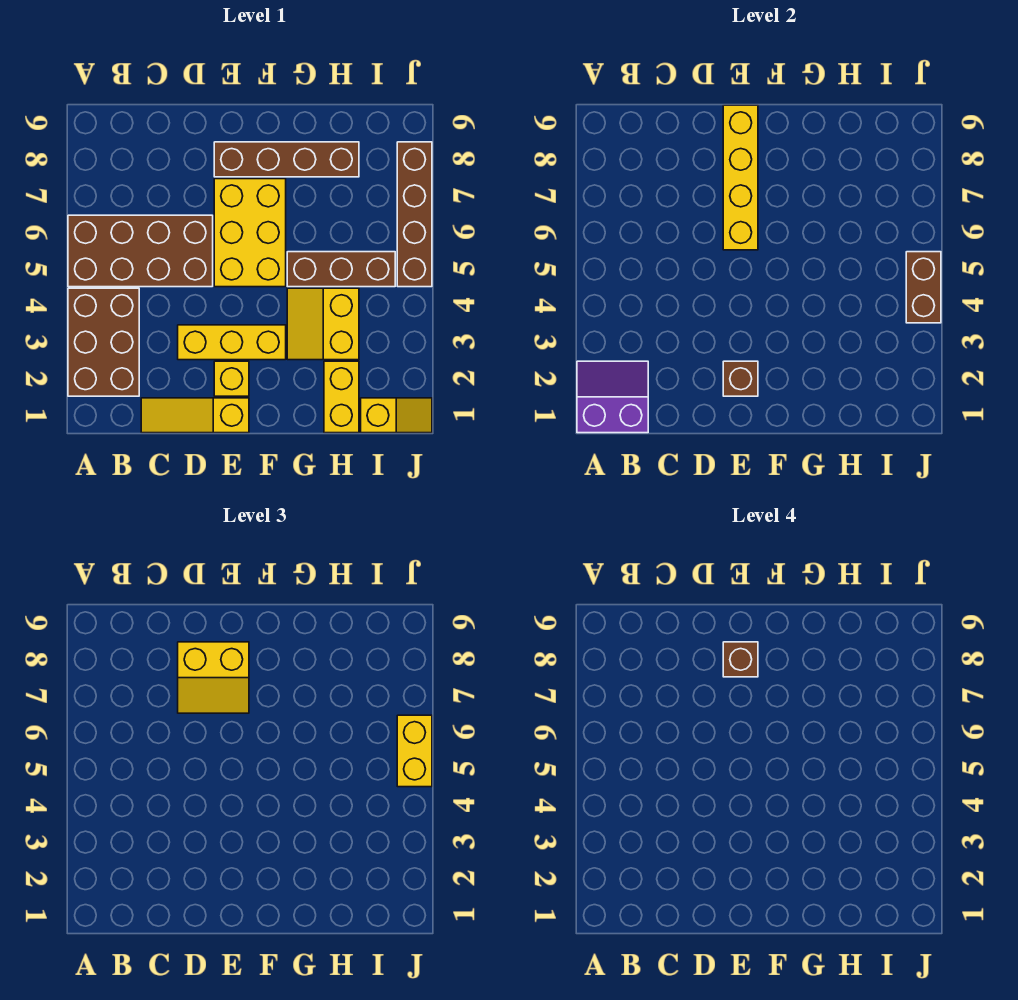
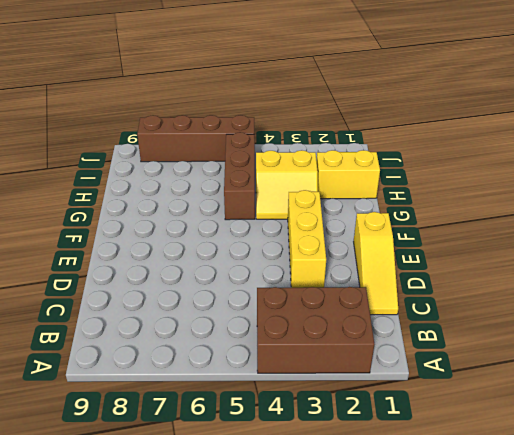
none -> brown brick A5:D6 level 1
none -> yellow brick E2 level 1
none -> yellow brick E5:F7 level 1

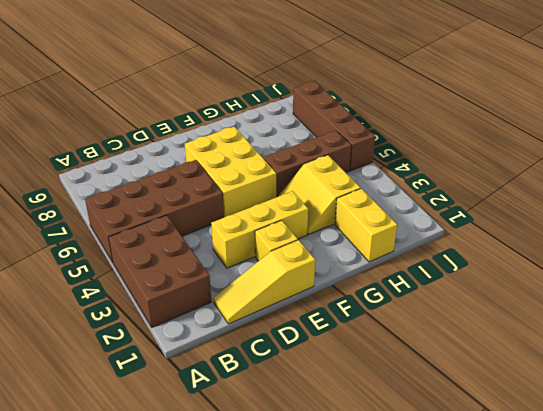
none -> brown brick E8:H8 level 1
none -> yellow slope I1:J1 level 1 top I
none -> purple slope A1:B2 level 2 top 1

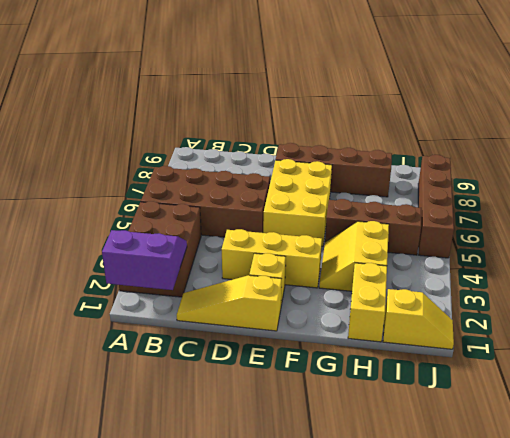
none -> brown brick E2 level 2
none -> yellow brick E6:E9 level 2
none -> brown brick J4:J5 level 2

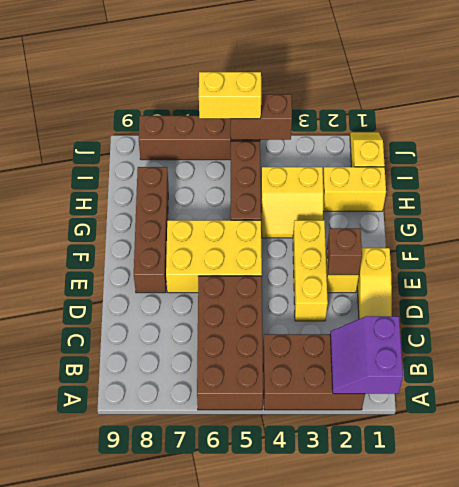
none -> yellow brick E6:E9 level 2
none -> yellow slope D7:E8 level 3 top 8
none -> brown brick E8 level 4

